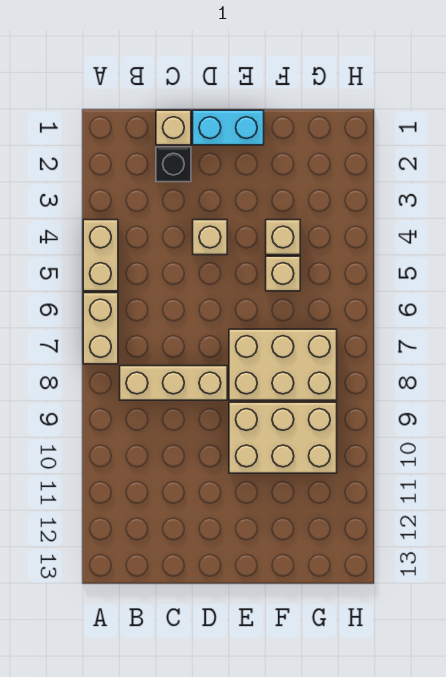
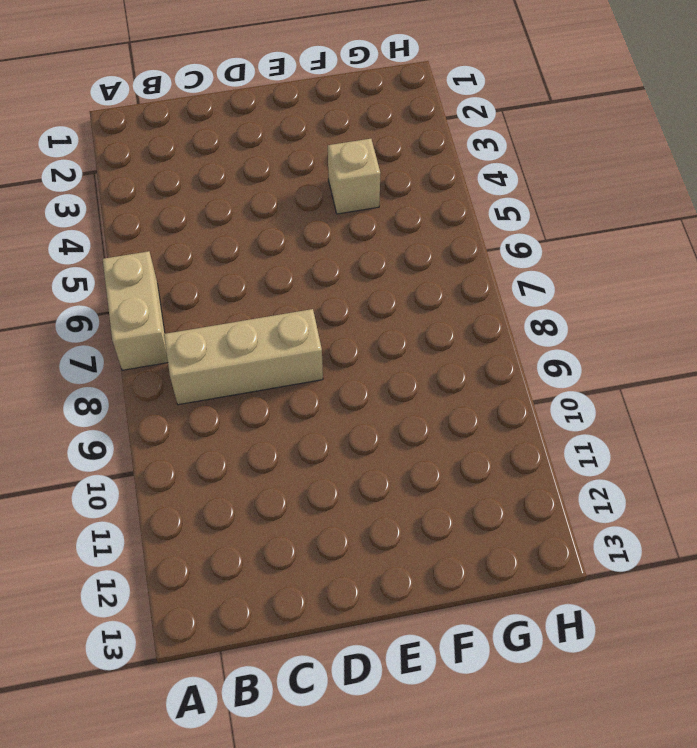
none -> tan brick A4:A5 level 1
none -> tan brick C1 level 1

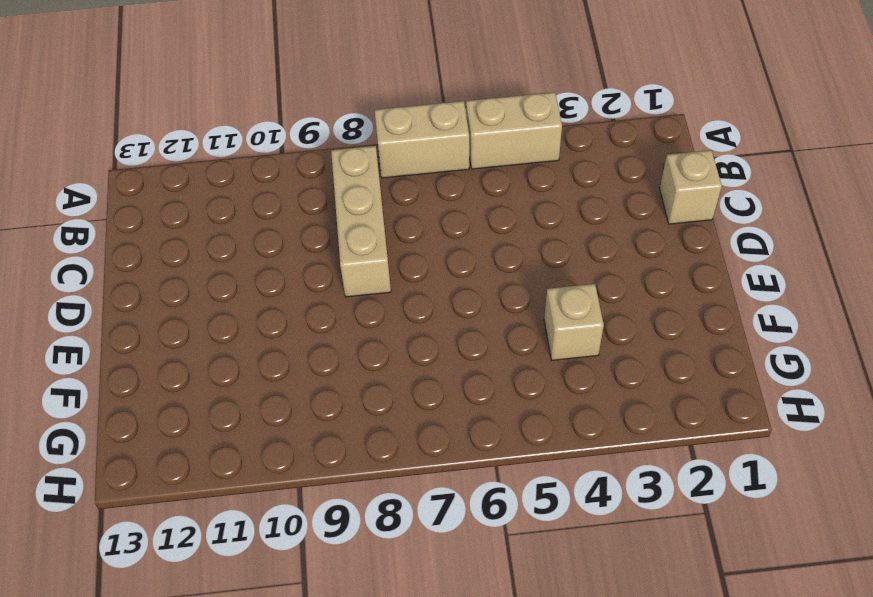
none -> black brick C2 level 1
none -> cyan brick D1:E1 level 1

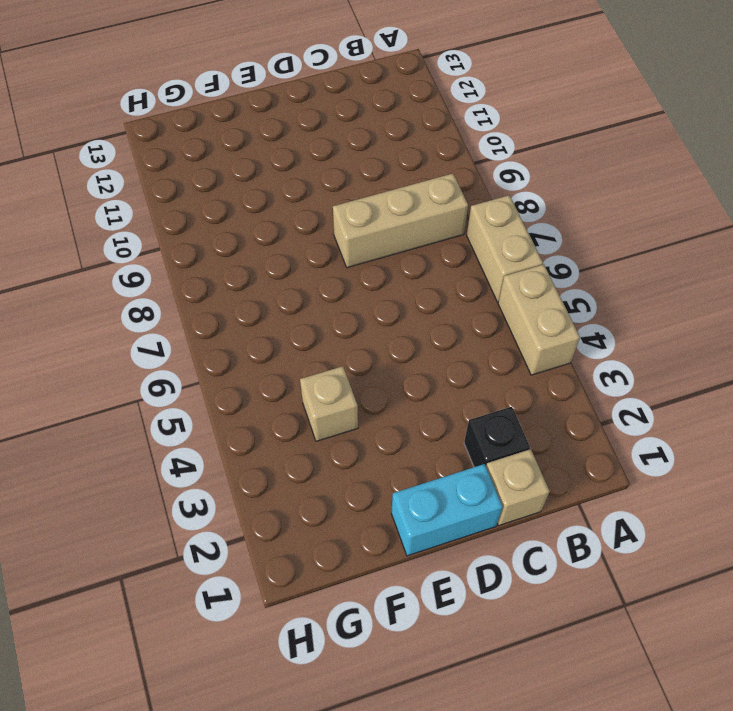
none -> tan brick D4 level 1
none -> tan brick E7:G8 level 1

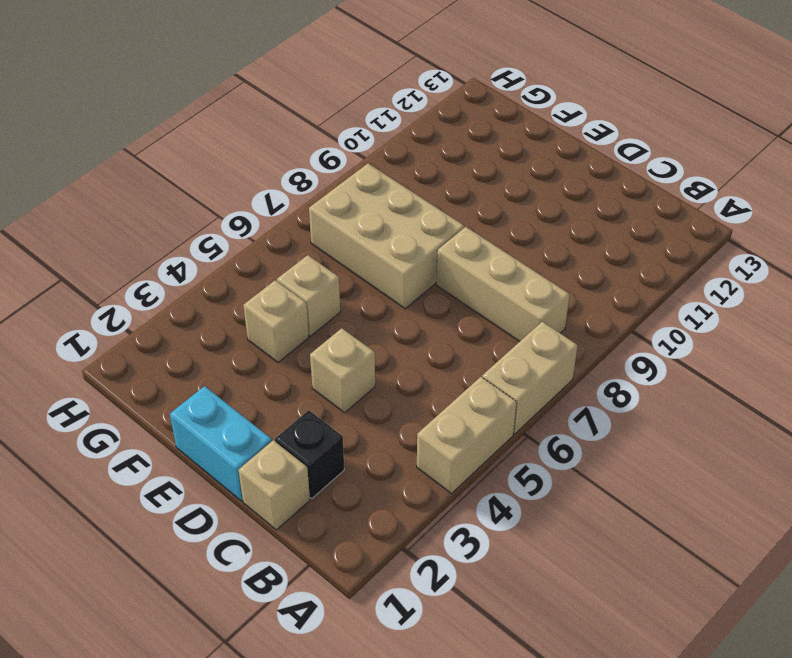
none -> tan brick E9:G10 level 1

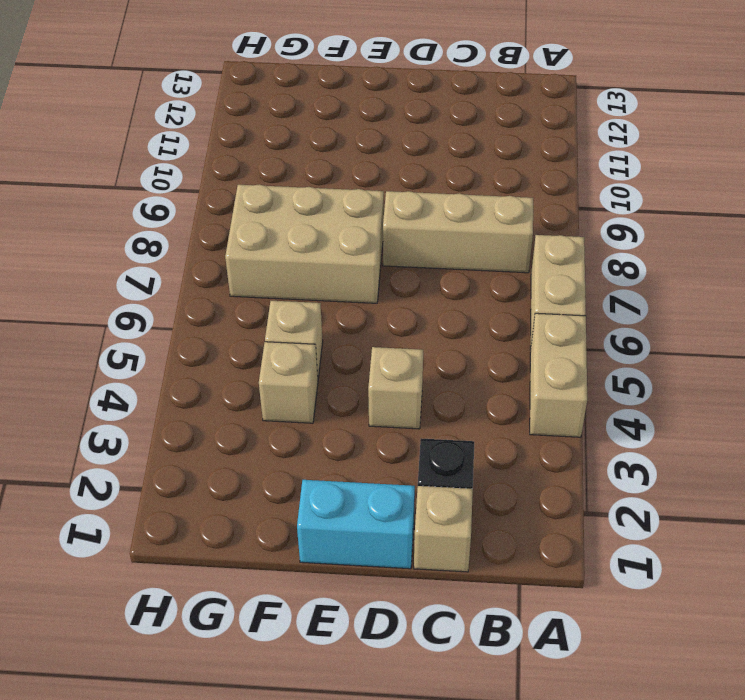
none -> tan brick E9:G10 level 1

